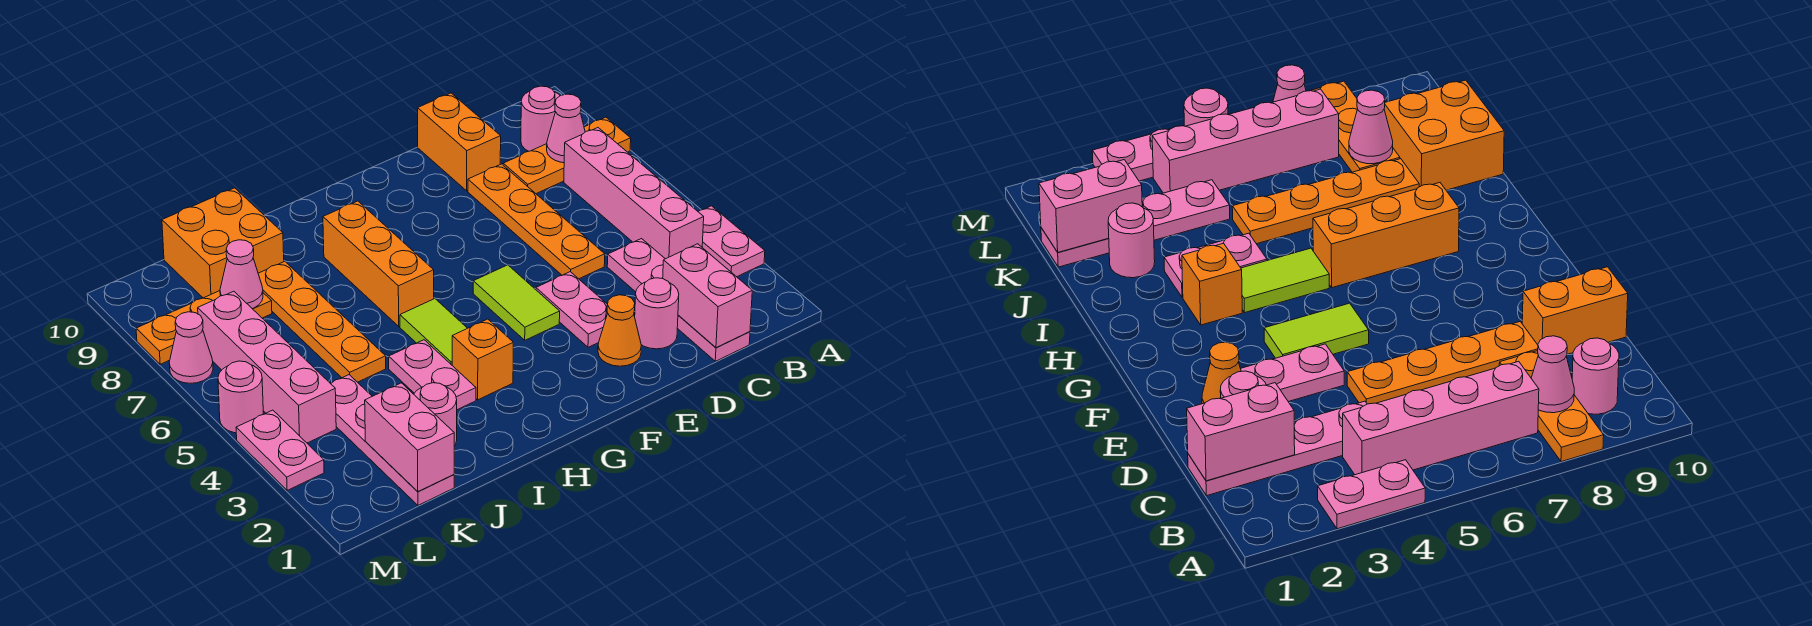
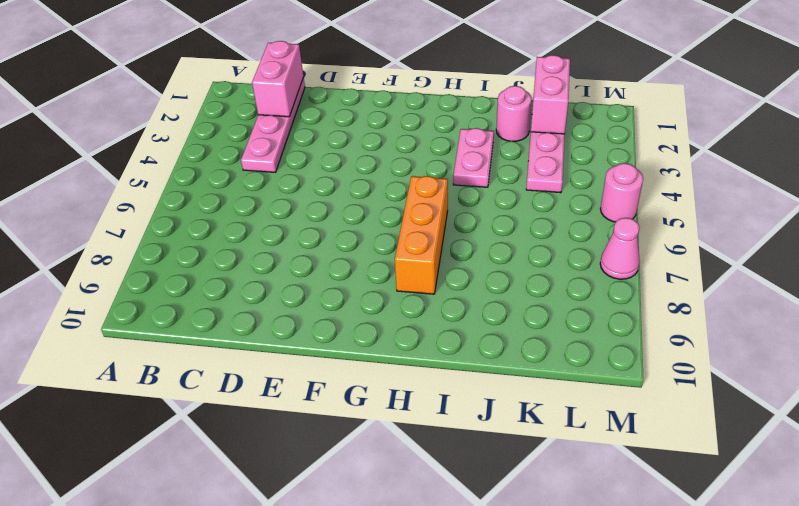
none -> pink plate A3:A4 level 1
none -> orange plate A8:C8 level 1
none -> pink brick B4:B7 level 1

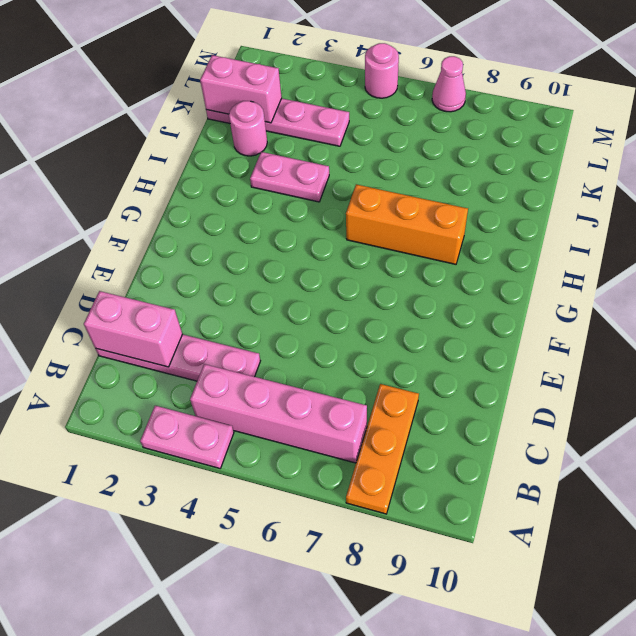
none -> pink round brick B9 level 1
none -> pink round brick D2 level 1
none -> orange plate D5:D8 level 1

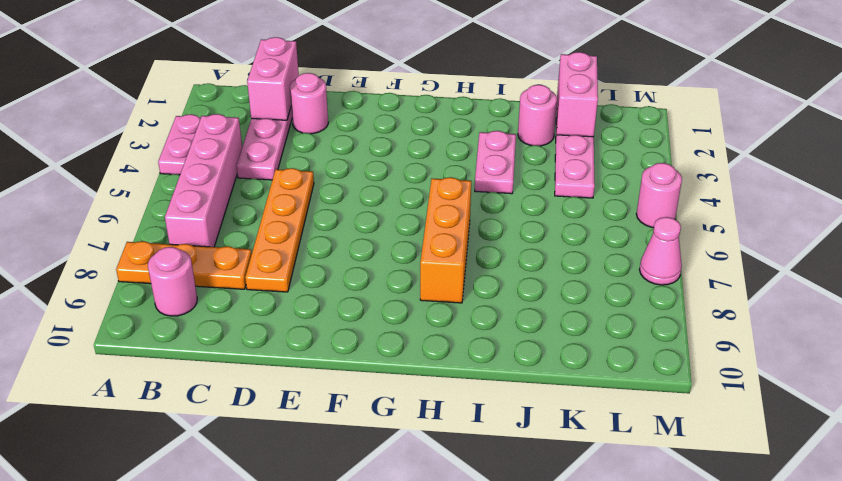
none -> orange brick D9:D10 level 1
none -> orange cone E2 level 1
none -> pink plate E3:E4 level 1

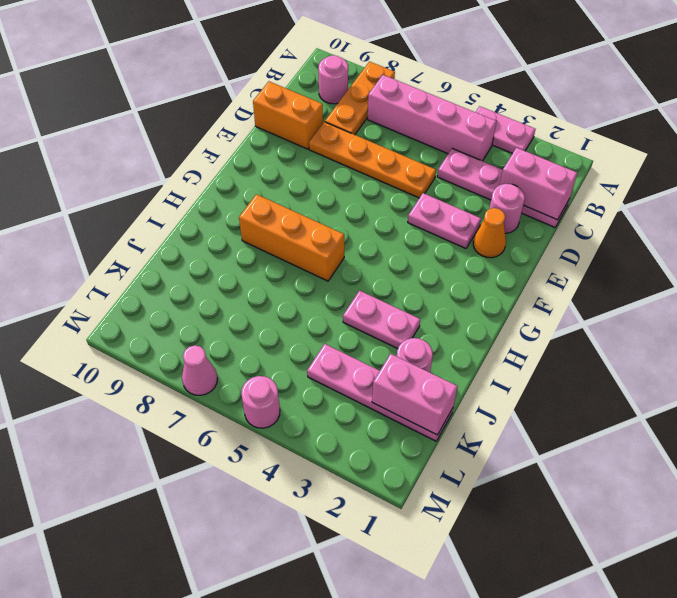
none -> lime tile F4:F5 level 1
none -> orange brick H3 level 1
none -> lime tile H4:H5 level 1

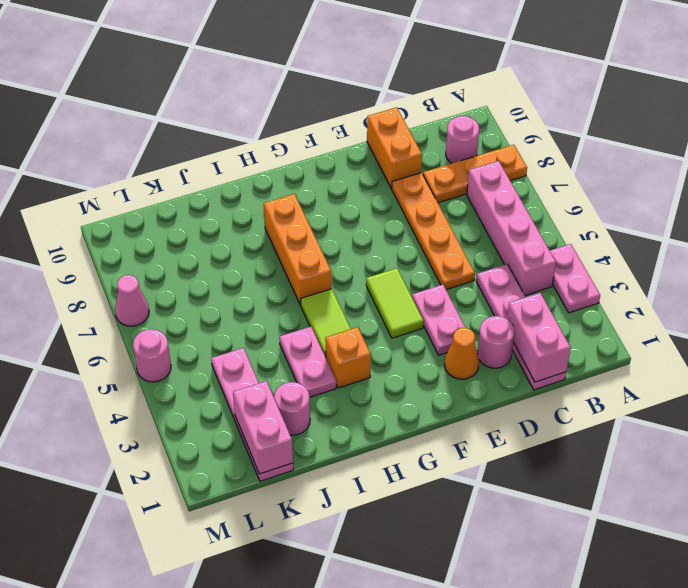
none -> orange plate J5:J8 level 1
none -> orange brick J9:K10 level 1
none -> orange plate K8:M8 level 1

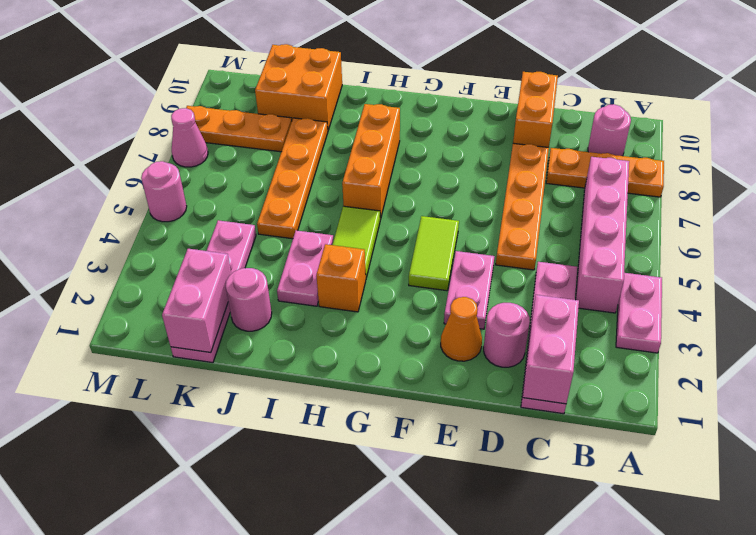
none -> pink brick L4:L7 level 1
none -> pink plate M3:M4 level 1
none -> pink cone B8 level 2

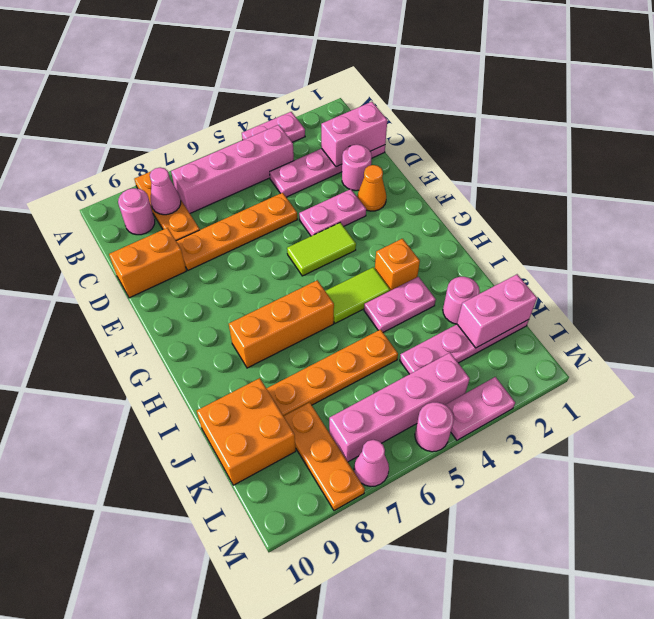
none -> pink cone K8 level 2

